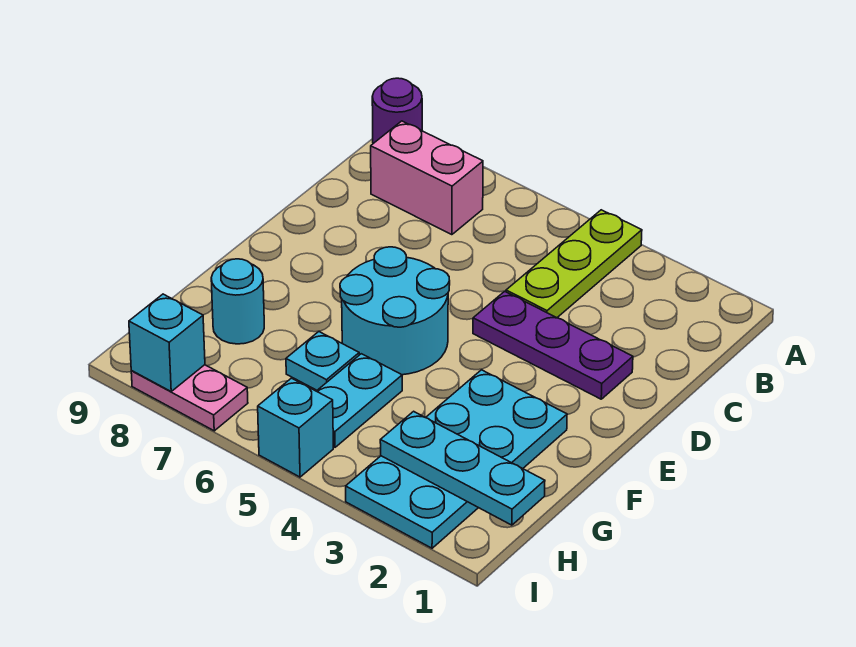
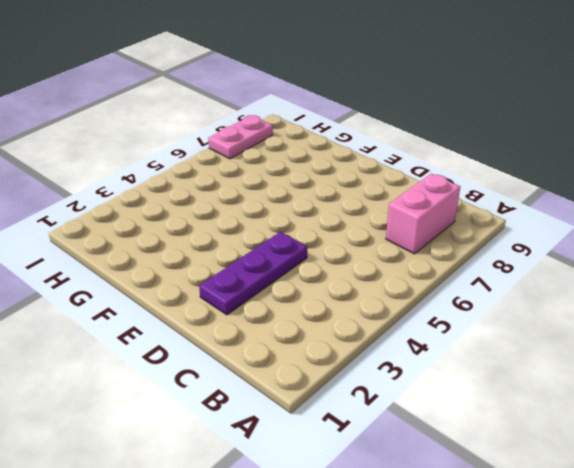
none -> lime plate A4:C4 level 1
none -> purple round brick A9 level 1
none -> cyan round brick E5:F6 level 1

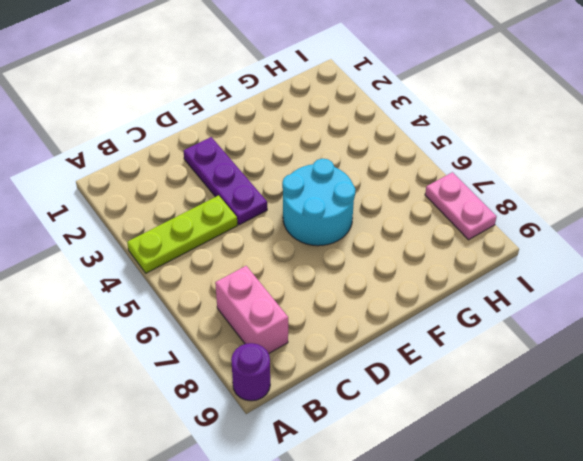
none -> cyan plate F2:I3 level 1
none -> cyan plate G5:H5 level 1
none -> cyan plate G6 level 1

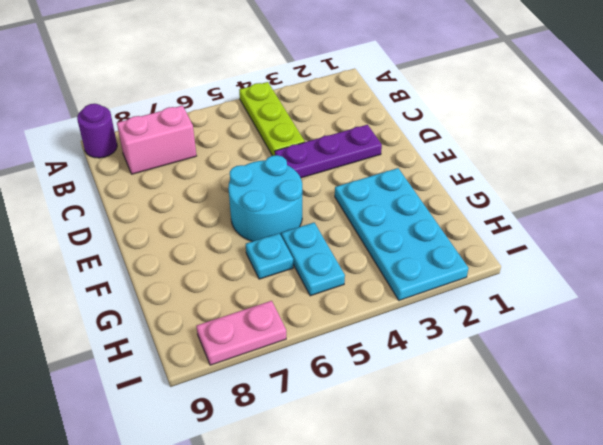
none -> cyan round brick G8 level 1
none -> cyan brick I5 level 1
none -> cyan plate H1:H3 level 2

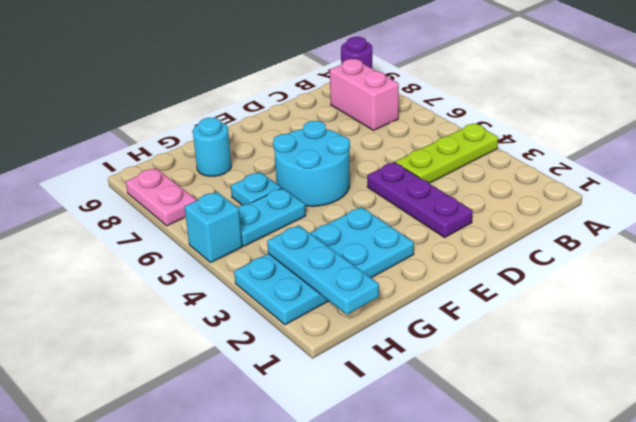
none -> cyan brick I8 level 2

